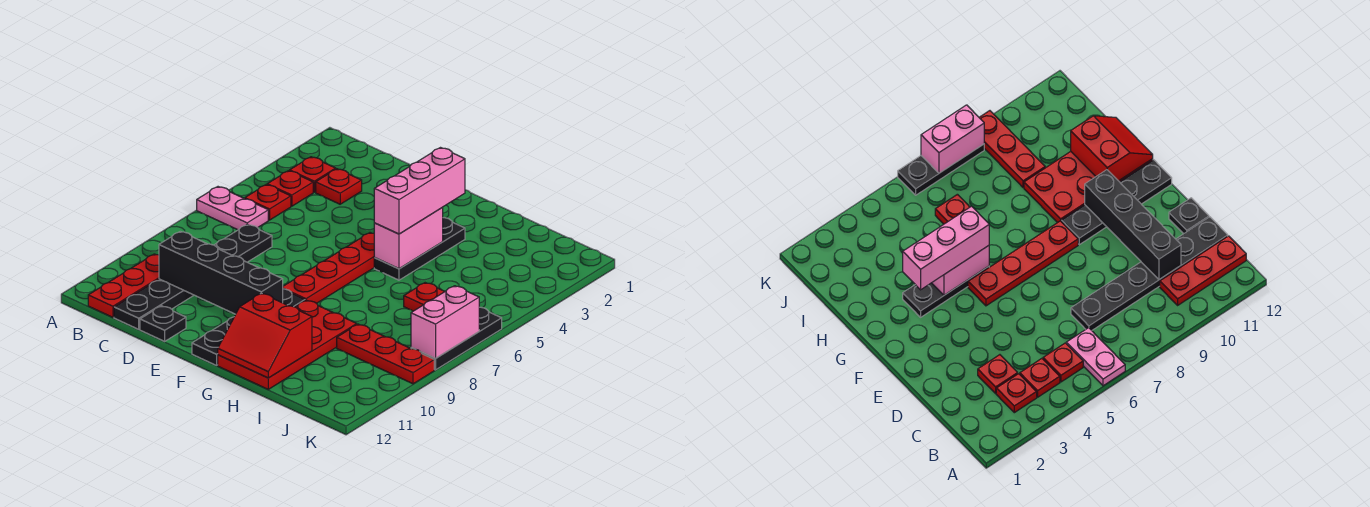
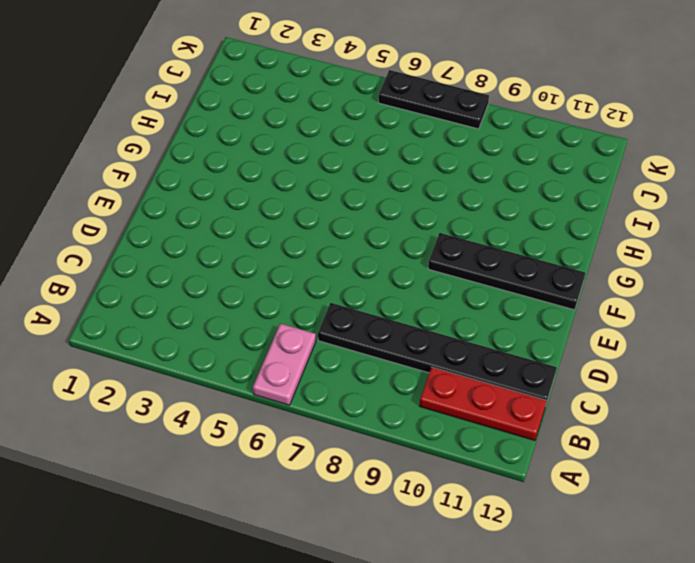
none -> red plate B3 level 1
none -> red plate B4 level 1
none -> red plate B5 level 1

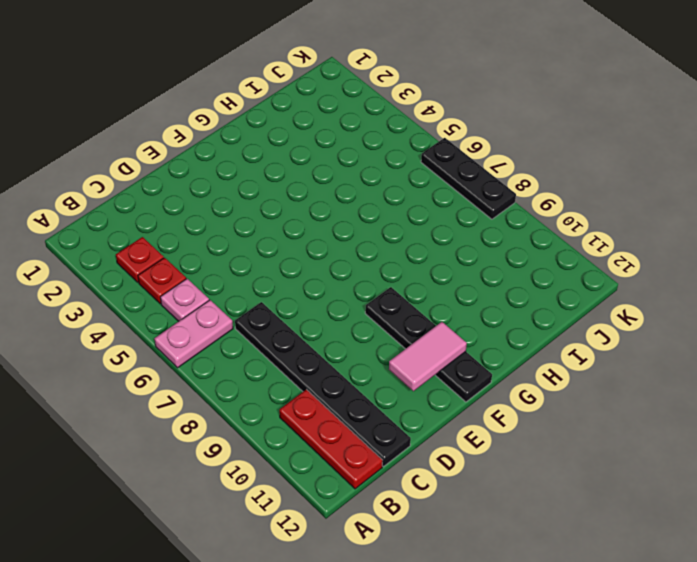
pink plate B5 level 1 -> red plate B5 level 1
pink tile E11:F11 level 2 -> none
none -> red plate C3 level 1
none -> black plate D12 level 1
none -> red plate F5:F8 level 1

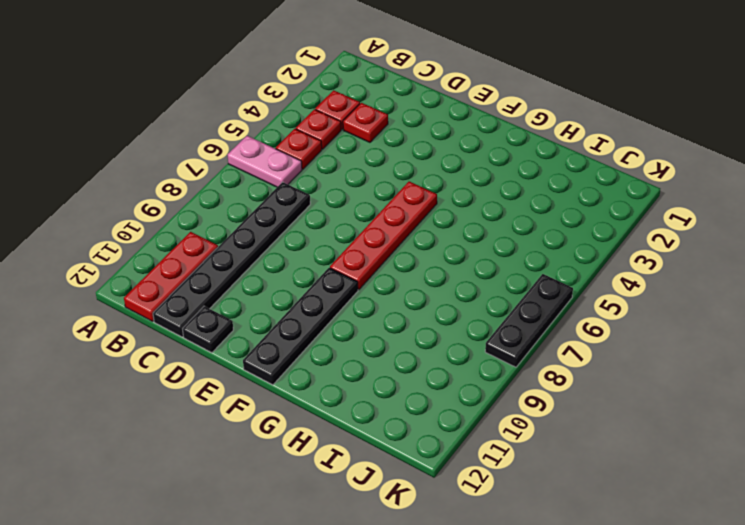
none -> black plate G3:G5 level 1
none -> red plate G9:H12 level 1
none -> red plate I6 level 1

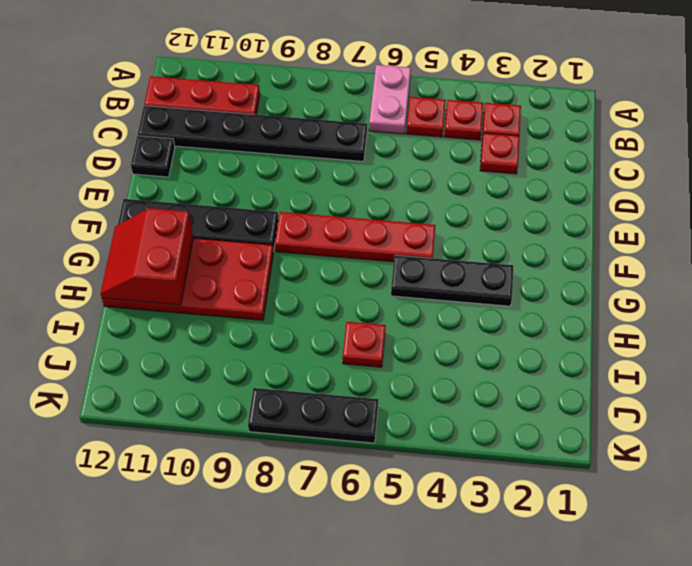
none -> red plate I9:K9 level 1
none -> black brick C10:F10 level 2
none -> pink brick G4:G5 level 2

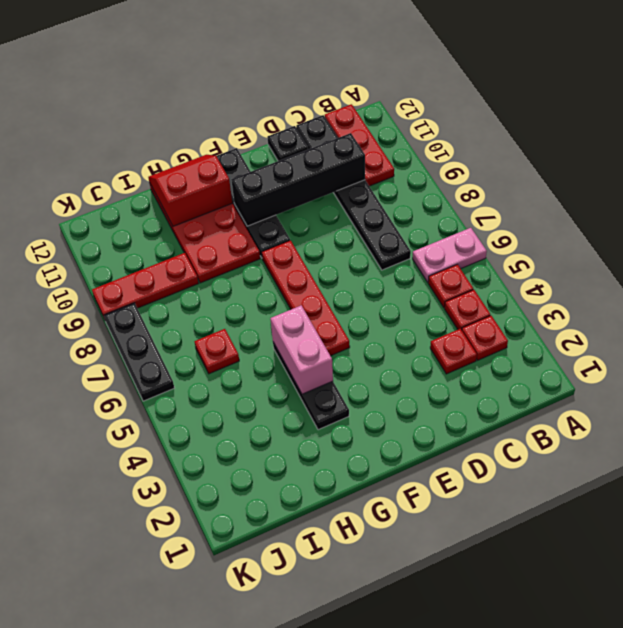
none -> pink brick K7:K8 level 2
none -> pink brick G3:G5 level 3

